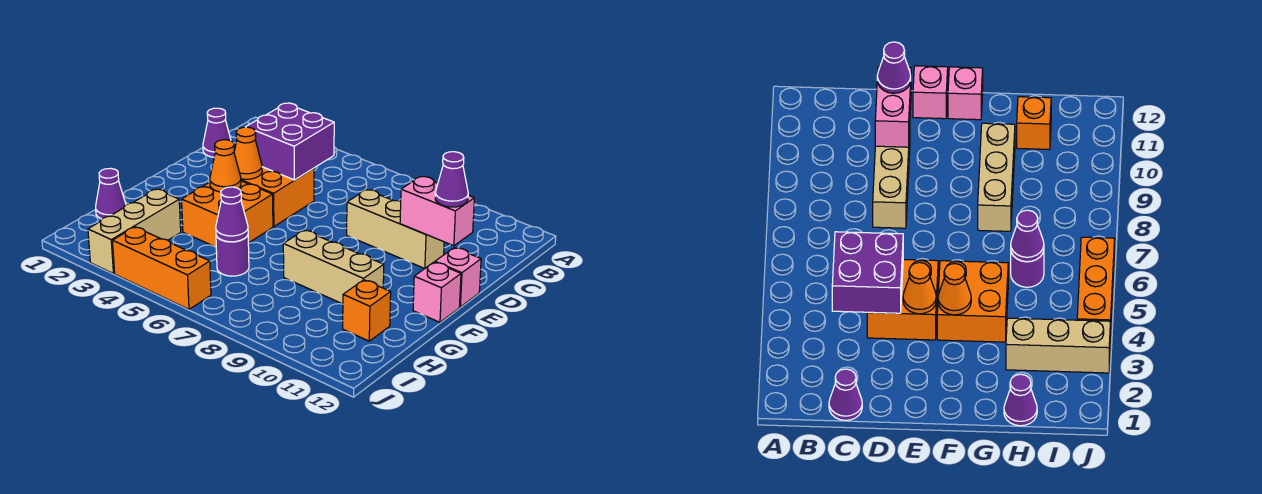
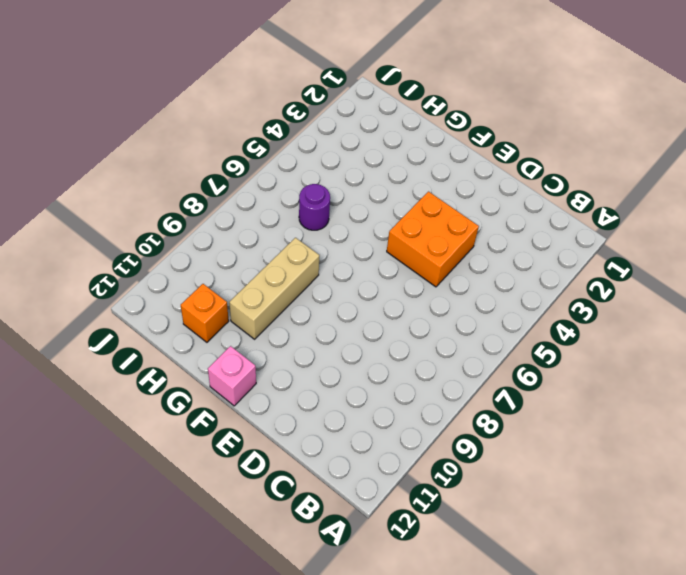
none -> purple cone C1 level 1
none -> tan brick D8:D10 level 1
none -> pink brick E12 level 1

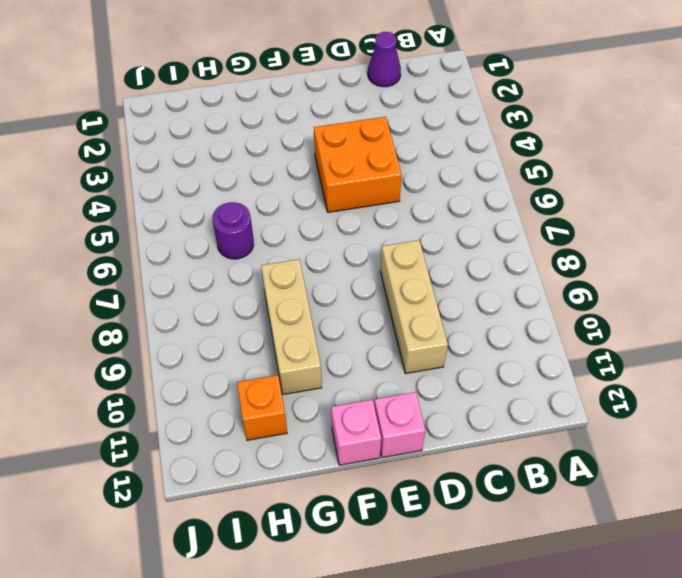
none -> orange brick F4:G5 level 1
none -> purple cone H1 level 1
none -> tan brick H3:J3 level 1

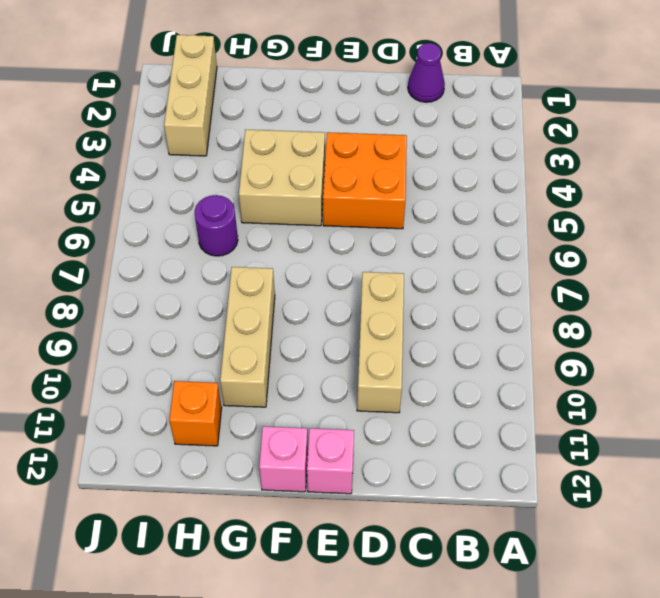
tan brick F4:G5 level 1 -> orange brick F4:G5 level 1
tan brick I1:I3 level 1 -> tan brick H3:J3 level 1
none -> purple cone H1 level 1
none -> orange brick J4:J6 level 1
none -> purple brick C4:D5 level 2

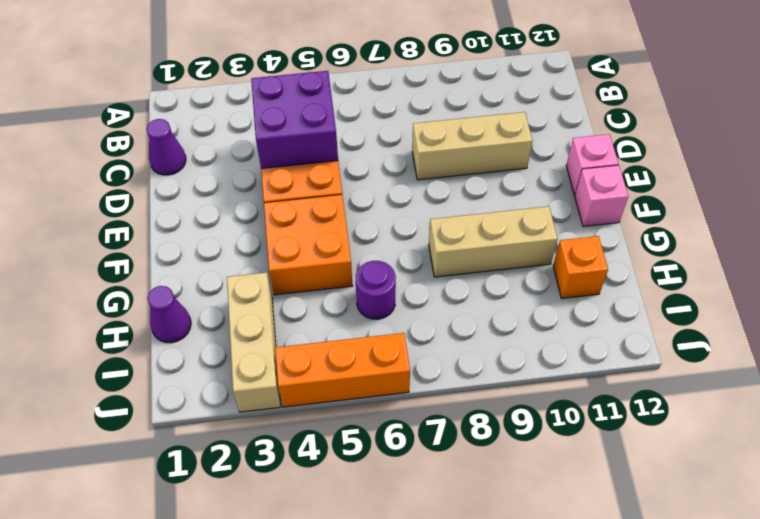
none -> pink brick D10:D11 level 2
none -> orange cone E4 level 2
none -> orange cone F4 level 2

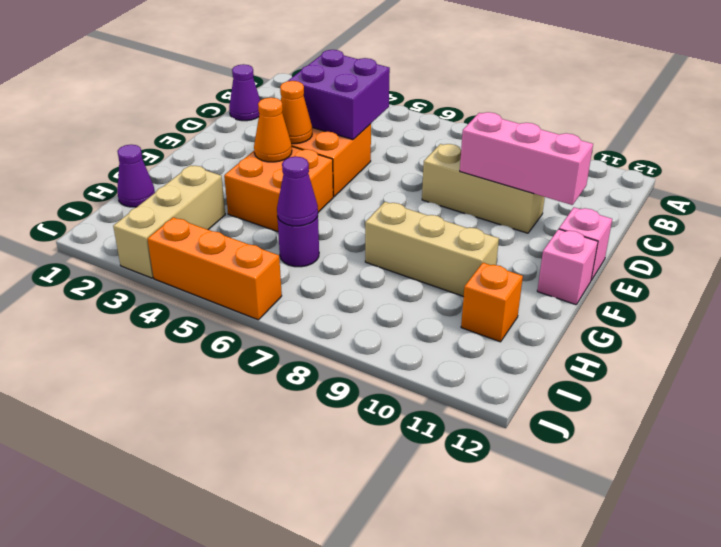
pink brick D9:D11 level 2 -> pink brick D10:D11 level 2
none -> purple cone D11 level 3

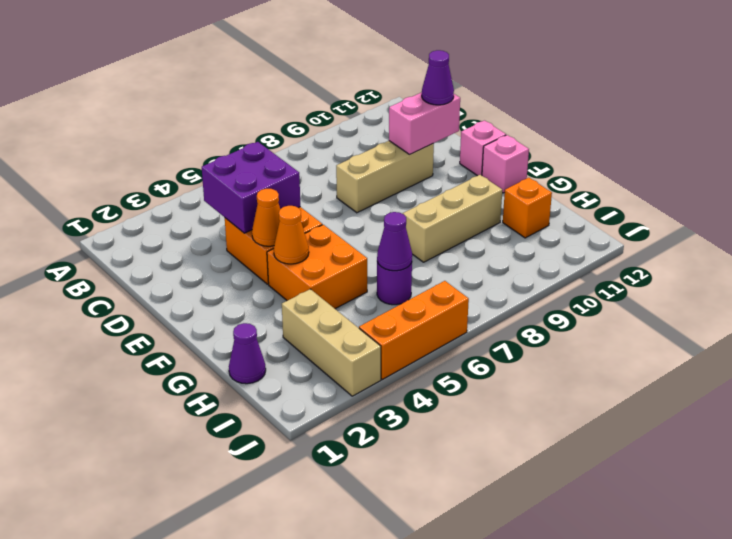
none -> purple cone C1 level 1

